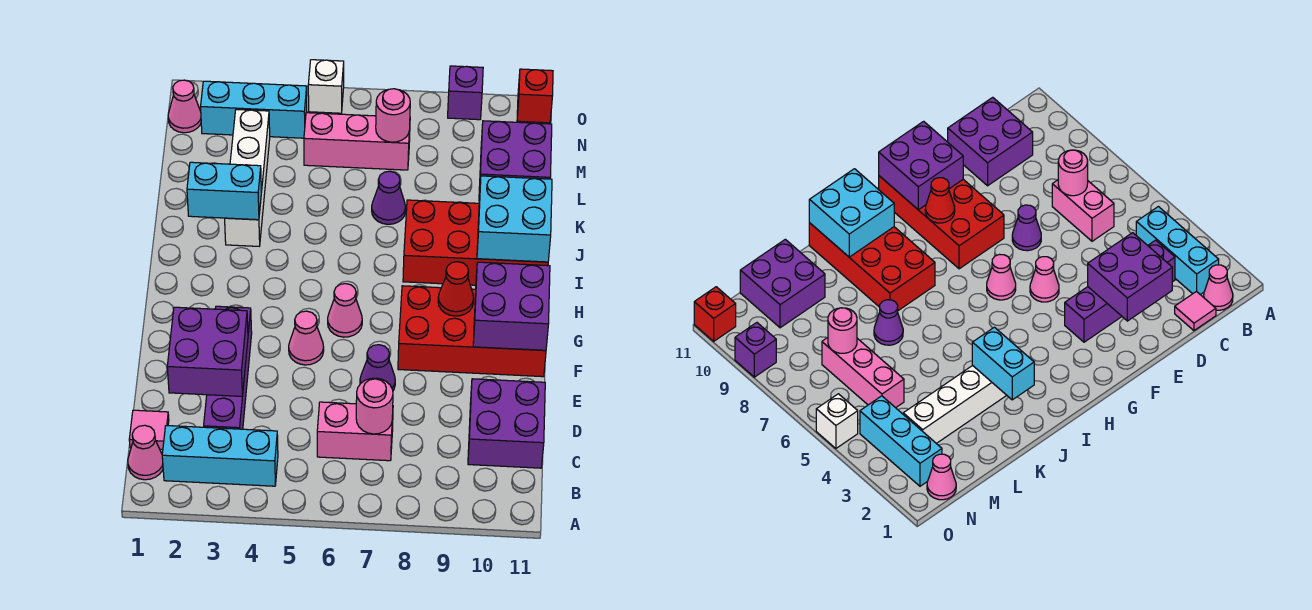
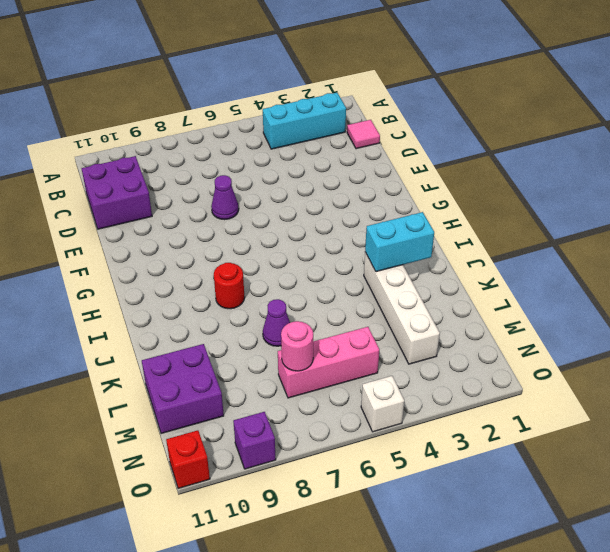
red round brick I8 level 1 -> red brick I8:J11 level 1
none -> pink cone B1 level 1
none -> purple brick C3:F3 level 1
none -> pink brick C6:C7 level 1

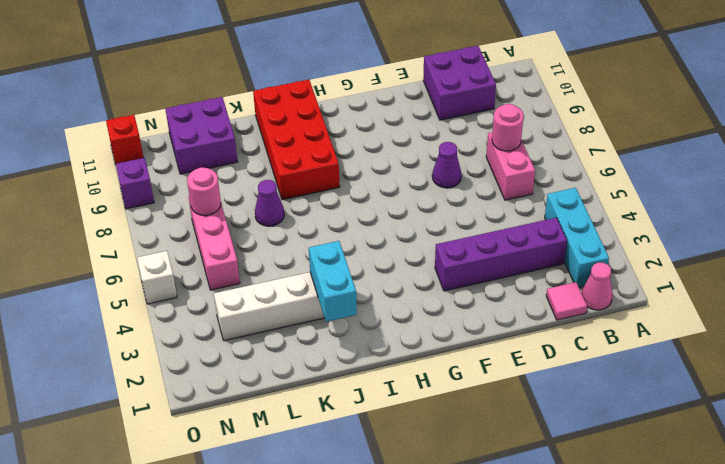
none -> pink cone F5 level 1
none -> red brick F8:G11 level 1
none -> pink cone G6 level 1

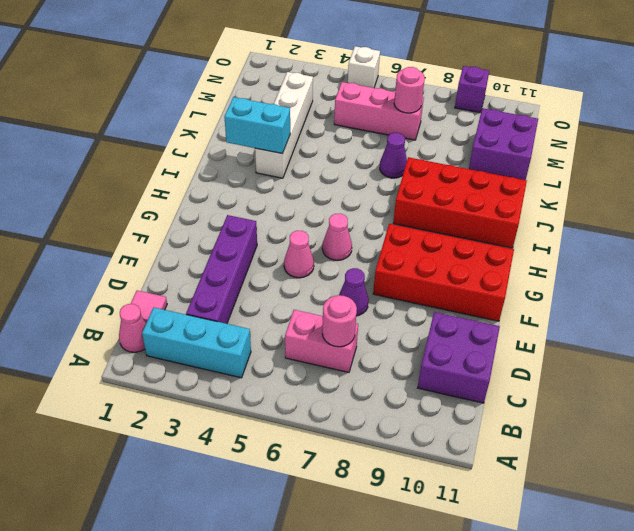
none -> pink cone N1 level 1
none -> cyan brick N2:N4 level 1
none -> red brick O11 level 1

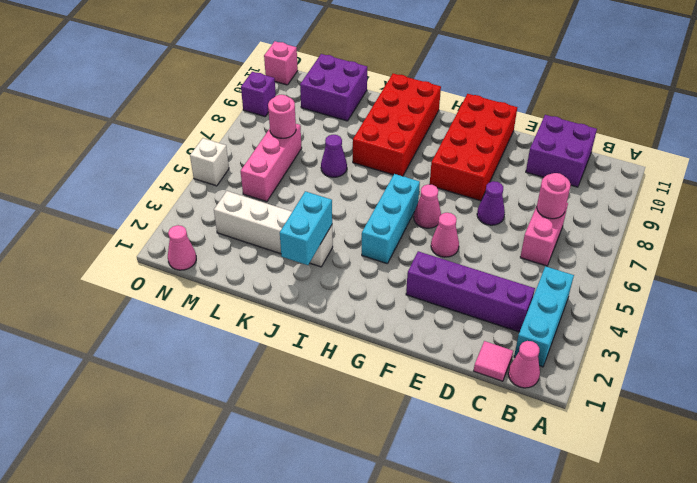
cyan brick H4:H6 level 1 -> cyan brick N2:N4 level 1
pink brick O11 level 1 -> red brick O11 level 1
none -> purple brick D2:E3 level 2
none -> purple brick F10:G11 level 2
none -> red cone G9 level 2

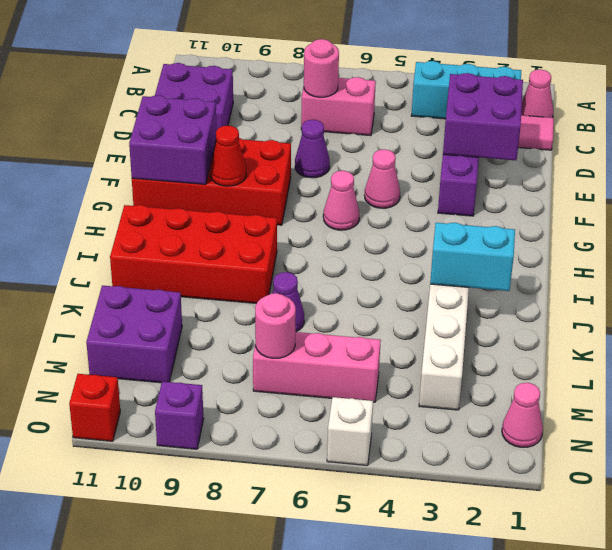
none -> cyan brick N2:N4 level 1
none -> cyan brick I10:J11 level 2

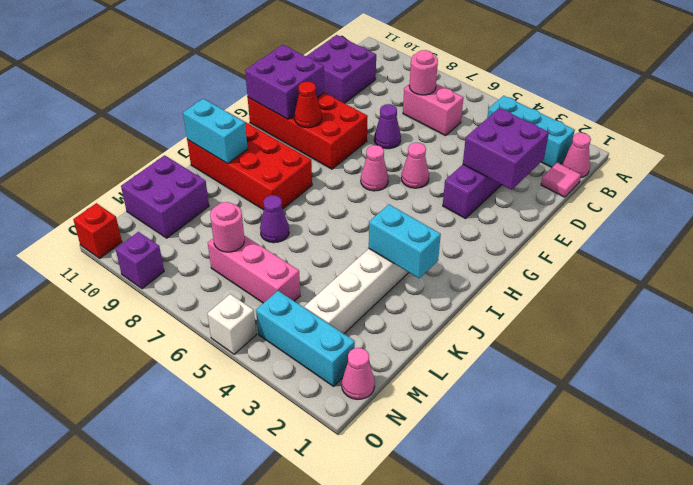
cyan brick J10:J11 level 2 -> cyan brick I10:J11 level 2

